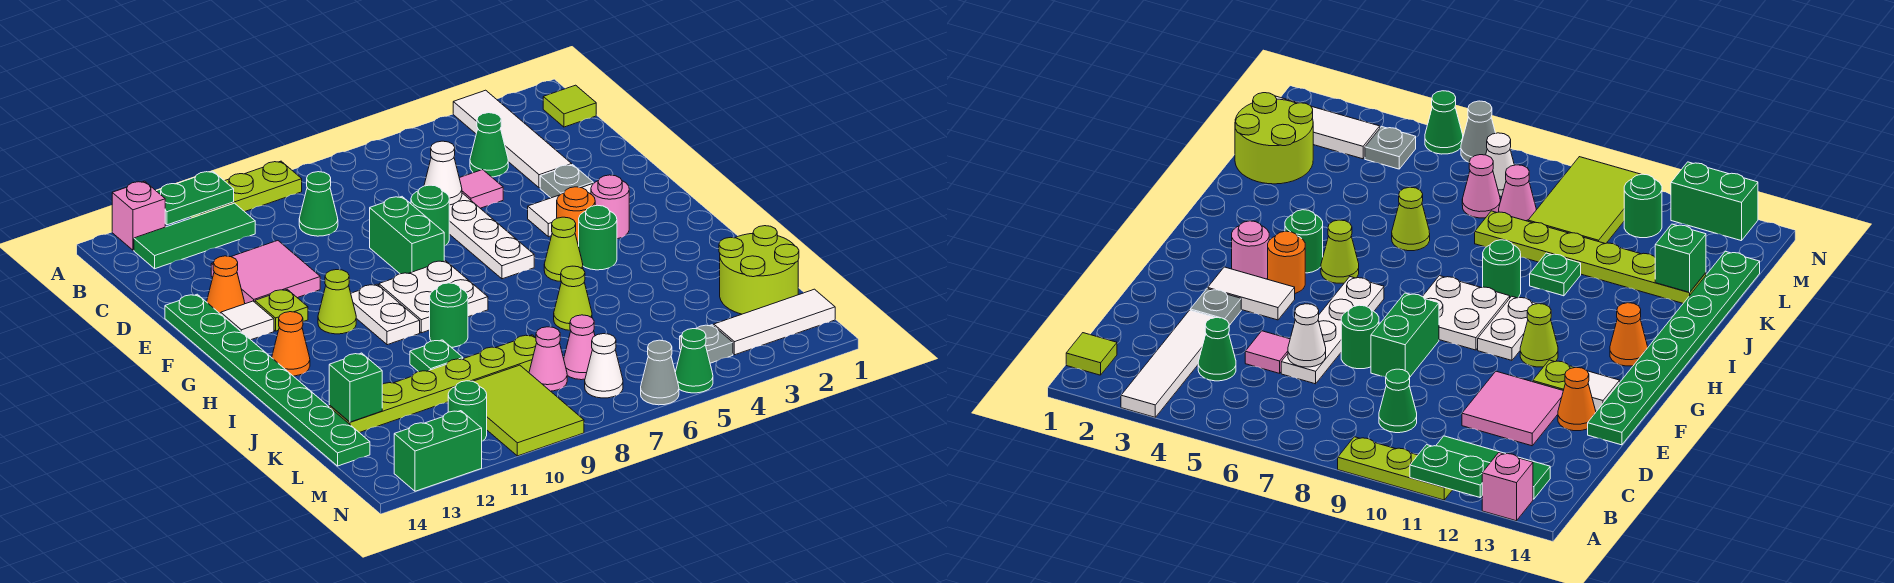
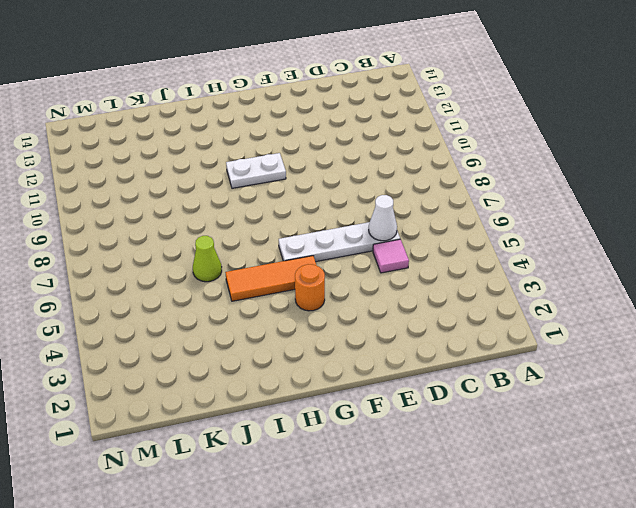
orange tile G5:I5 level 1 -> lime cone H5 level 1
none -> white tile A3:D3 level 1
none -> lime plate A9:A11 level 1
none -> pink brick A13 level 1
none -> lime tile B1 level 1

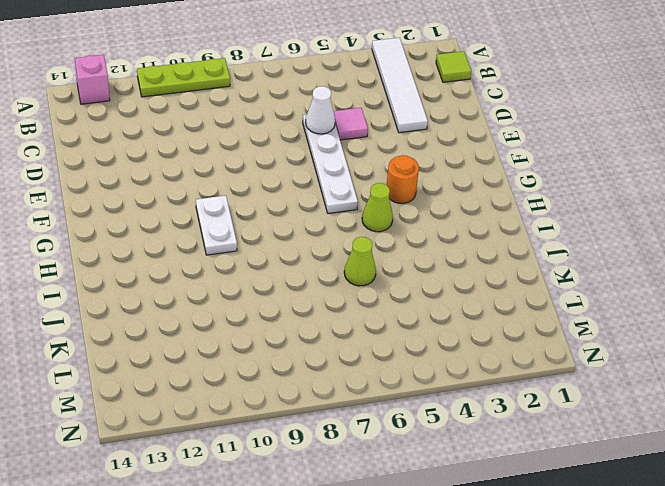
none -> green tile B11:B13 level 1
none -> green cone C4 level 1
none -> green cone C9 level 1
none -> pink tile D11:E12 level 1

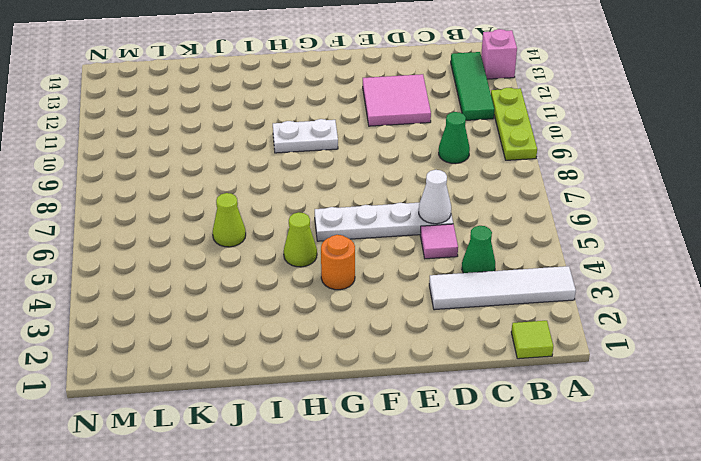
none -> grey plate E3 level 1
none -> green round brick E7 level 1
none -> green brick E8:F8 level 1
none -> orange cone E13 level 1

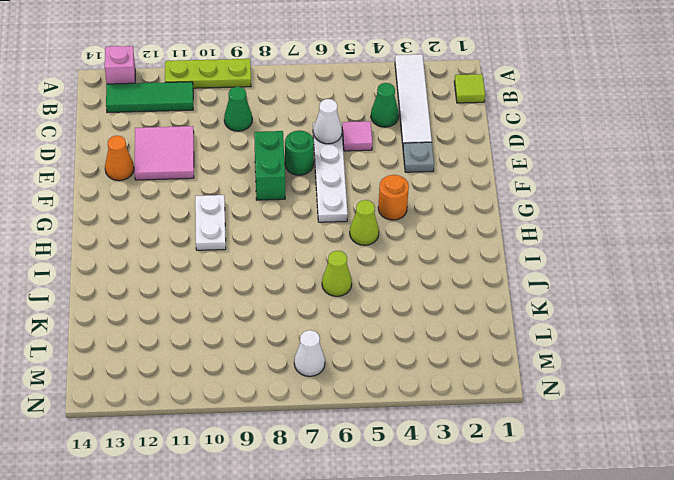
none -> green plate E14:L14 level 1
none -> white tile F3:F4 level 1
none -> lime plate F12 level 1
none -> white tile F13 level 1

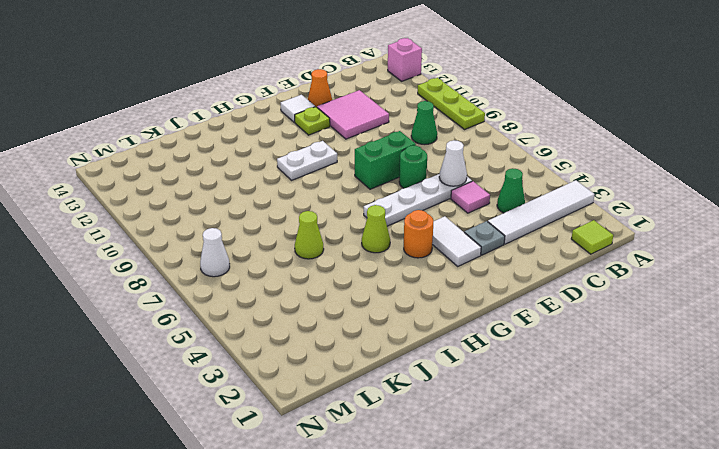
none -> green tile B11:B13 level 1
none -> green plate E14:L14 level 1
none -> pink round brick G3 level 1
none -> white plate G8:H9 level 1

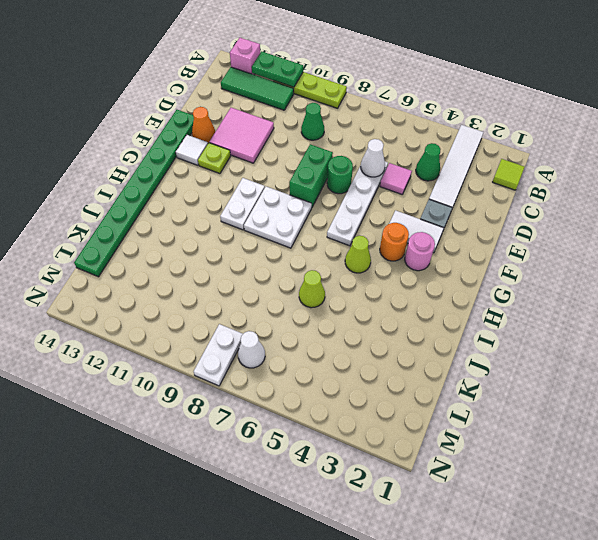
white plate M8:N8 level 1 -> none
none -> lime cone G11 level 1
none -> green round brick H4 level 1
none -> orange cone H13 level 1
none -> green round brick I9 level 1

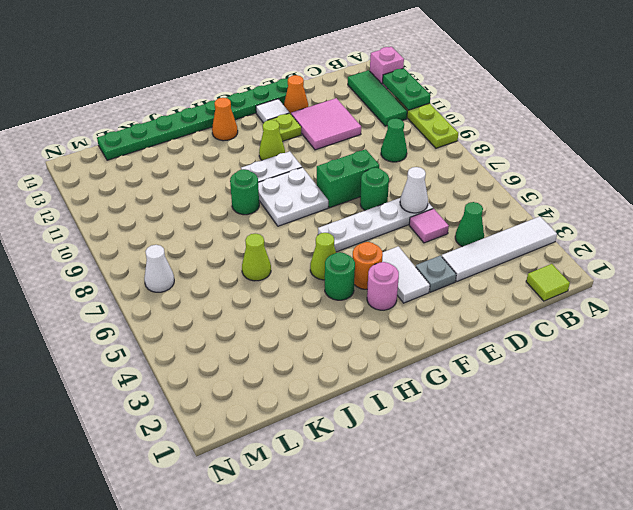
none -> green plate J10 level 1
none -> lime round brick K1:L2 level 1
none -> lime plate K8:K13 level 1
none -> pink cone L7 level 1

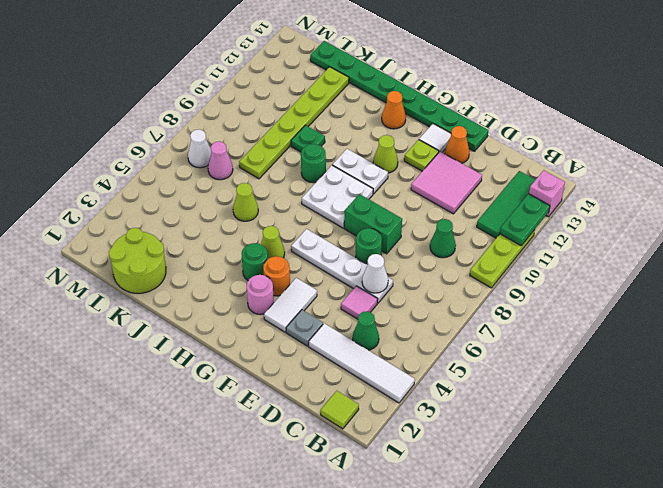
none -> pink cone L8 level 1
none -> lime tile L9:N10 level 1
none -> white tile M1:M3 level 1
none -> grey plate M4 level 1

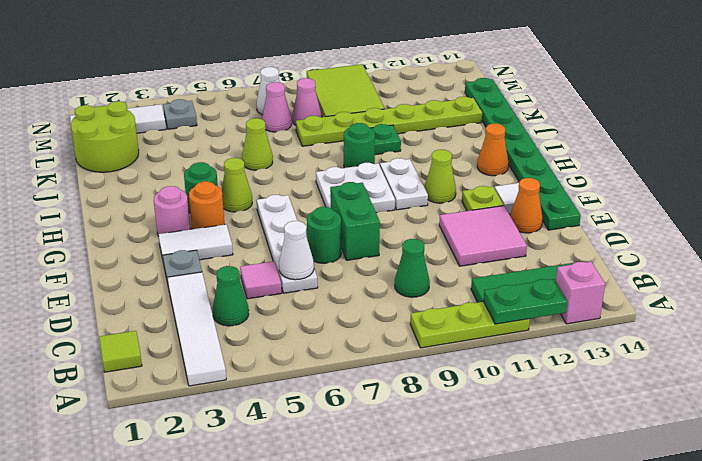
none -> green round brick M11 level 1
none -> green cone N5 level 1
none -> grey cone N6 level 1
none -> green brick N12:N13 level 1

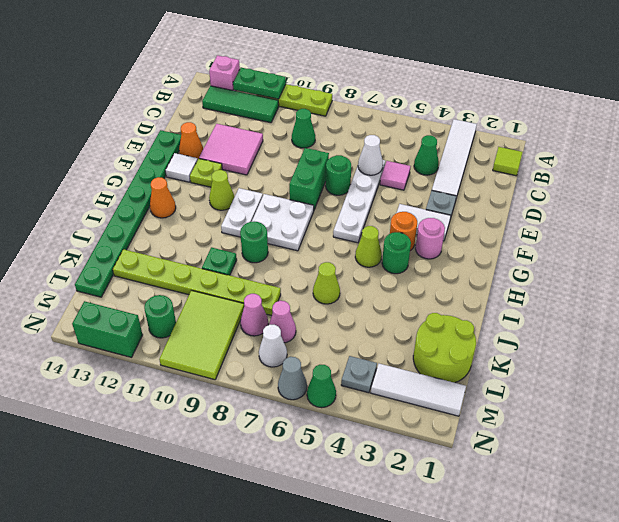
none -> green brick K13 level 2

